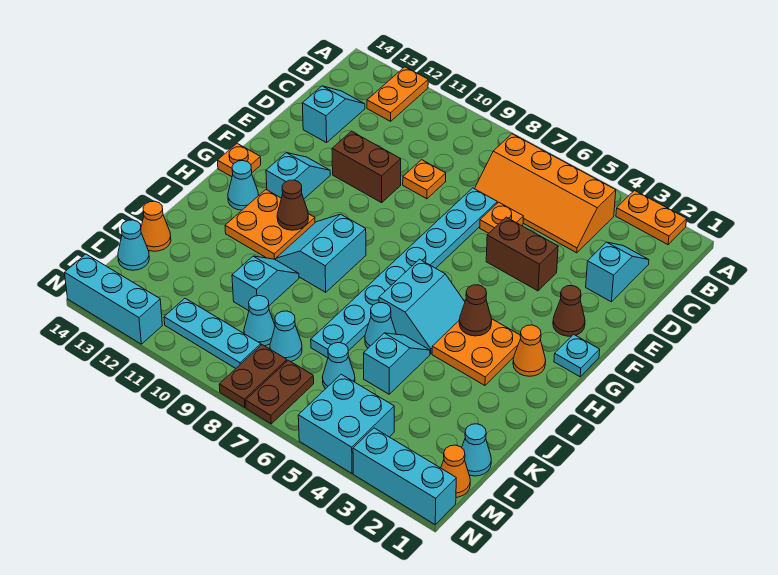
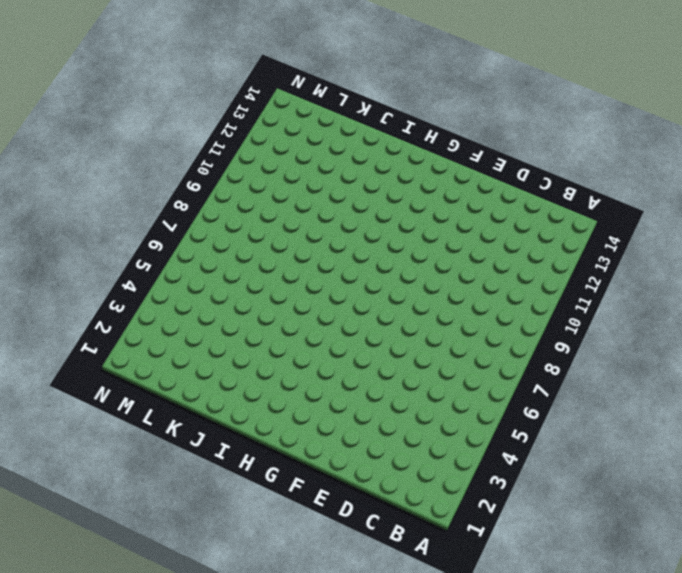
none -> orange plate A2:A3 level 1
none -> orange plate A12:B12 level 1
none -> orange slope B4:C7 level 1 top B
none -> cyan slope C2:D2 level 1 top D

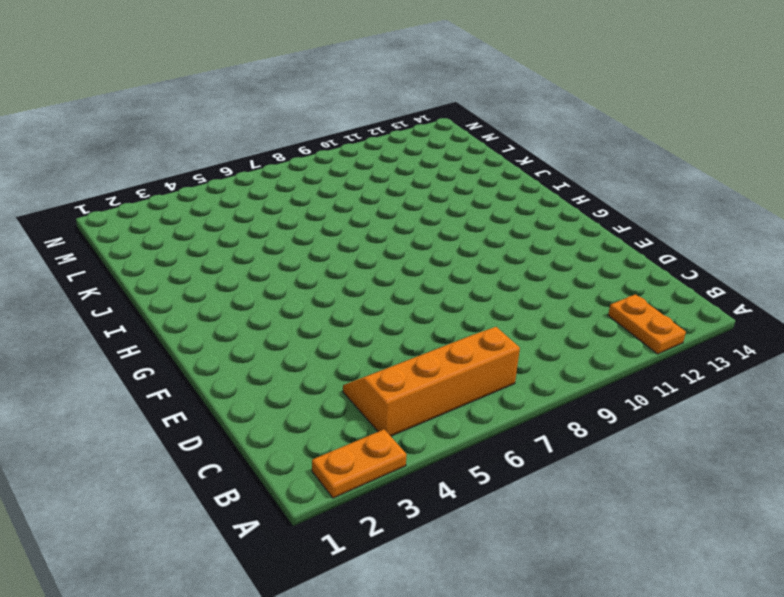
none -> cyan slope C2:D2 level 1 top D
none -> cyan slope C13:D13 level 1 top D
none -> orange plate D6 level 1
none -> cyan plate D7:K7 level 1

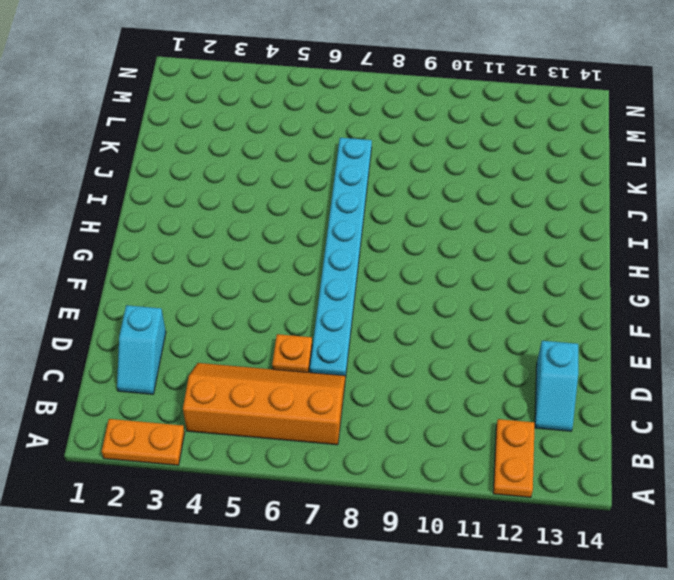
none -> orange plate D9 level 1
none -> brown brick E4:E5 level 1
none -> brown brick E10:E11 level 1
none -> brown cone F2 level 1

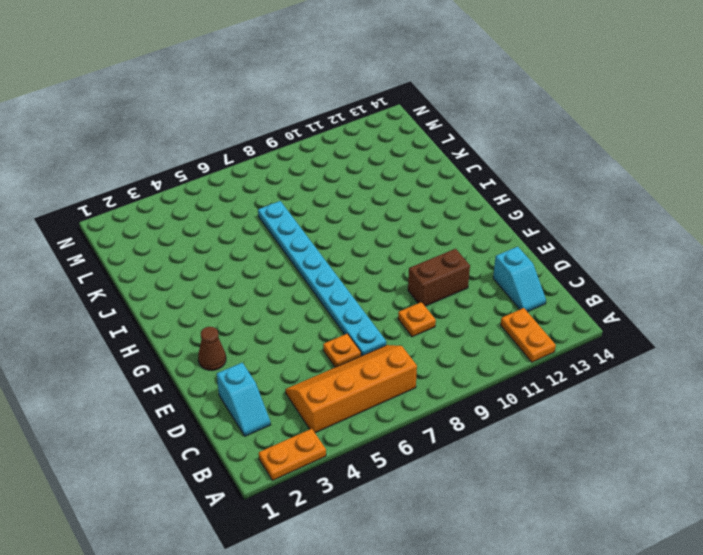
none -> brown brick E4:E5 level 1
none -> cyan slope F12:G12 level 1 top G
none -> cyan plate G1 level 1
none -> orange plate G14 level 1

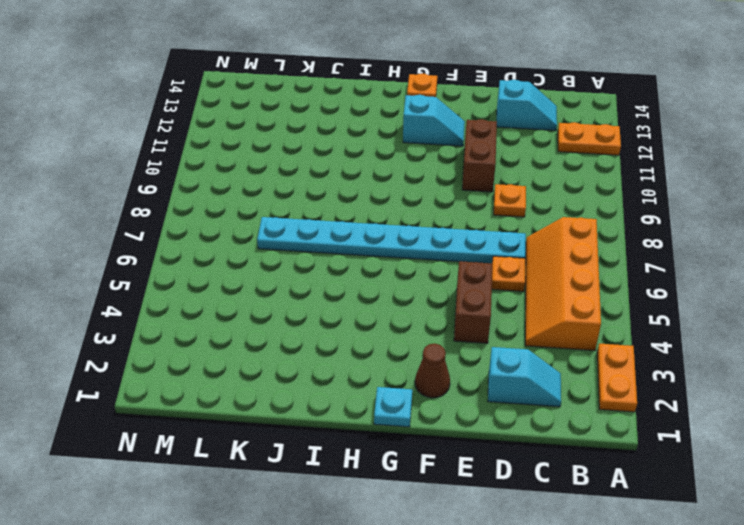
none -> orange cone H2 level 1
none -> orange plate H3:I4 level 1
none -> cyan slope H5:I6 level 1 top 6
none -> cyan slope H9:I10 level 1 top 9

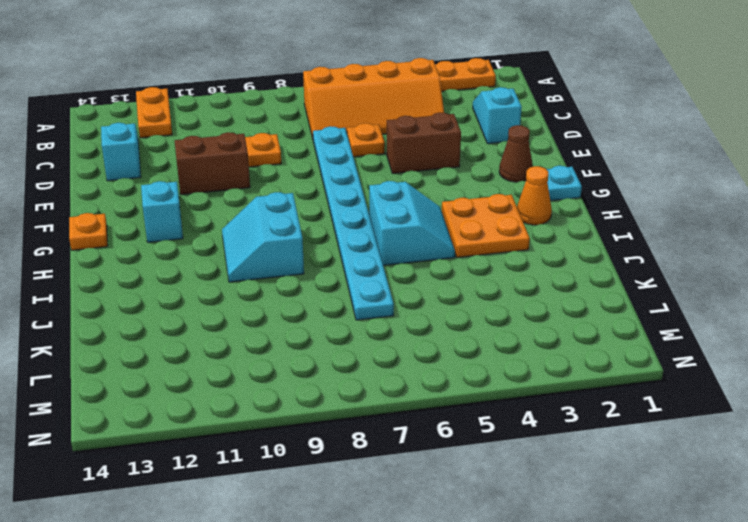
none -> orange plate H11:I12 level 1
none -> cyan cone H13 level 1
none -> cyan slope J5:K5 level 1 top K
none -> cyan cone J6 level 1

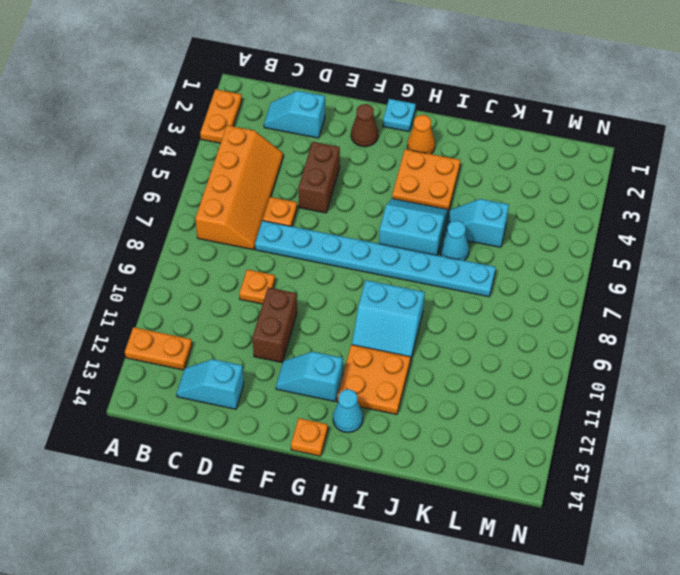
none -> cyan slope J10:K10 level 1 top K
none -> orange cone K14 level 1
none -> cyan cone L1 level 1
none -> cyan cone L6 level 1

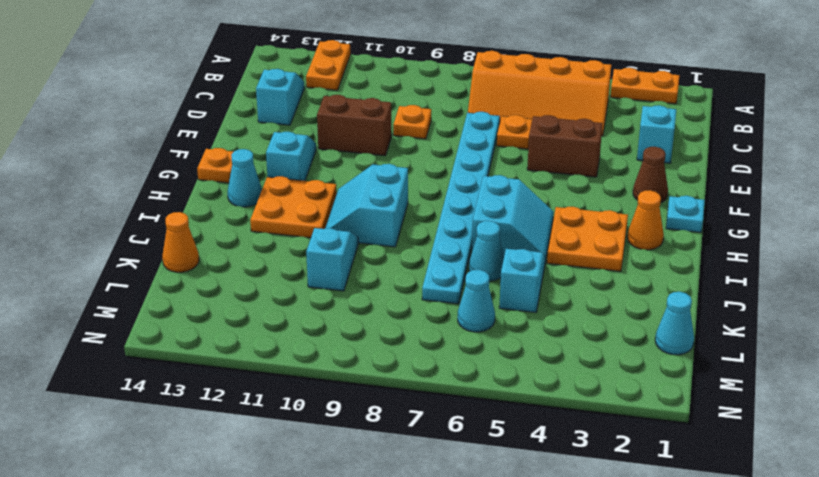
none -> cyan cone L8 level 1
none -> cyan cone L9 level 1
none -> cyan cone L14 level 1
none -> orange cone M1 level 1

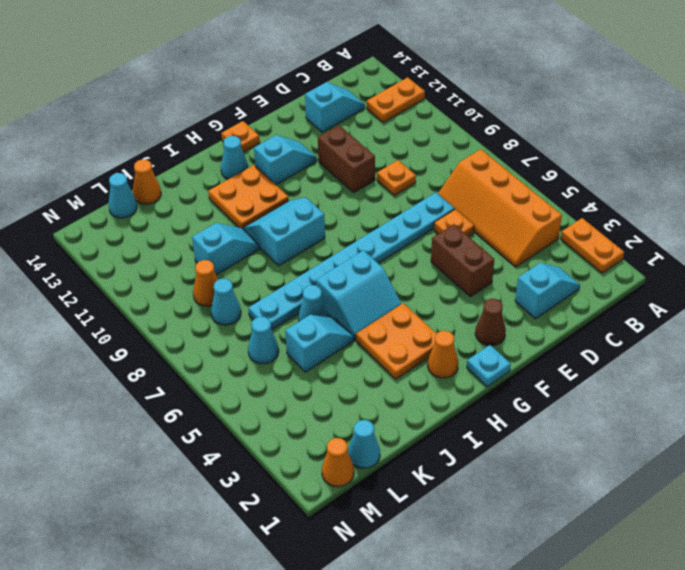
orange cone L9 level 1 -> cyan cone L9 level 1
none -> cyan brick M4:N5 level 1
none -> brown plate M7:N7 level 1
none -> brown plate M8:N8 level 1
none -> cyan plate M9:M11 level 1

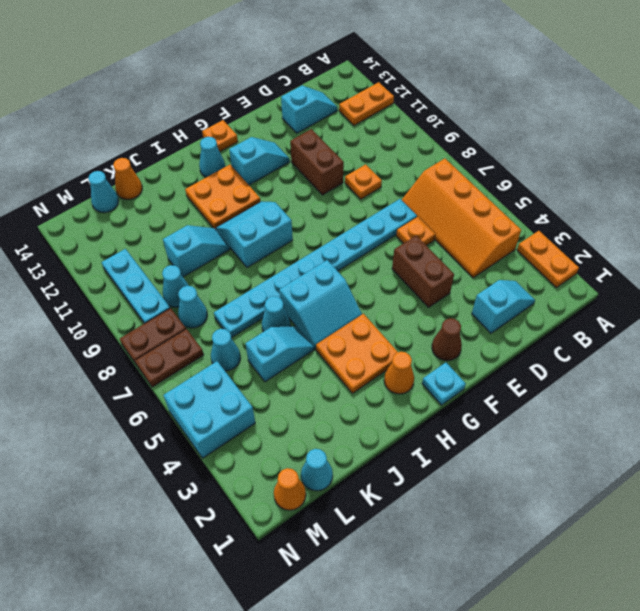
none -> cyan brick N1:N3 level 1
none -> cyan brick N12:N14 level 1
none -> brown cone H4 level 2
none -> brown cone H11 level 2

